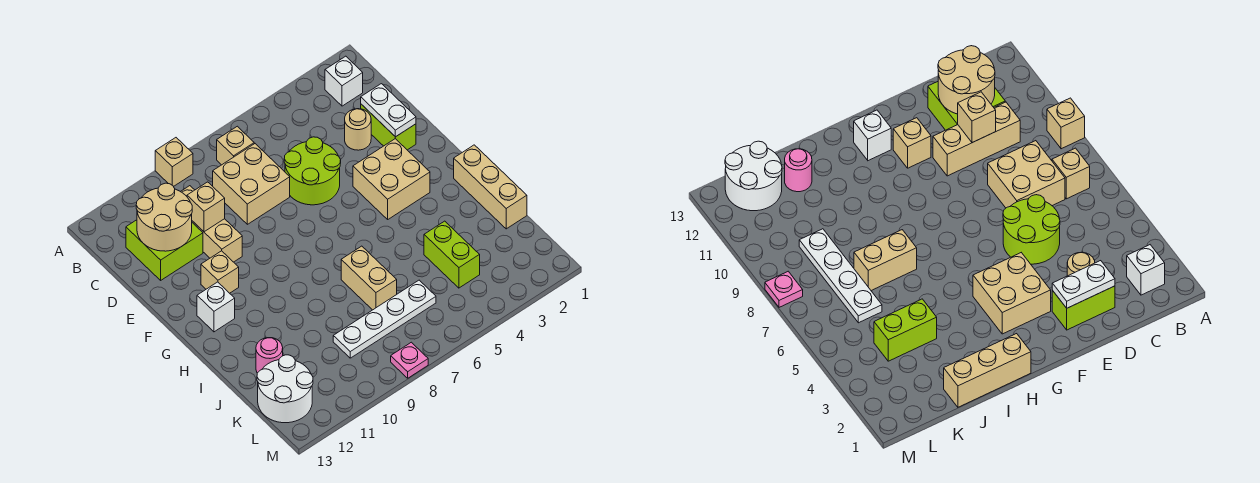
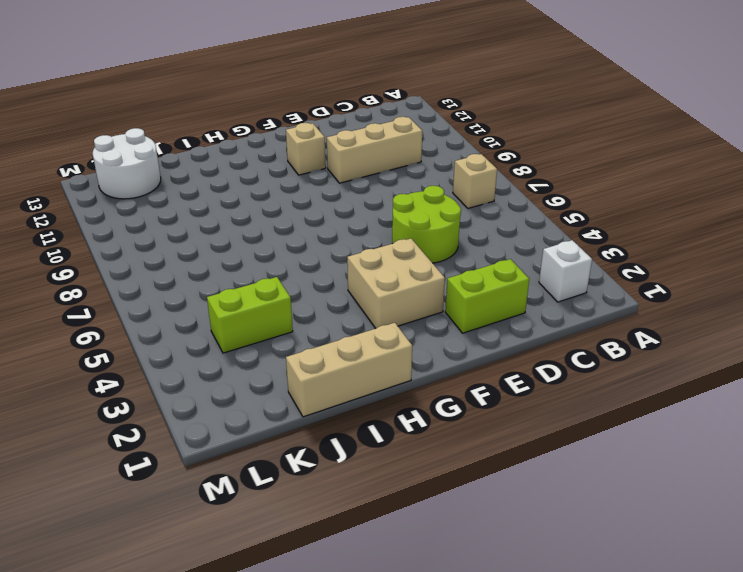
none -> tan brick A9 level 1
none -> tan brick C7:D8 level 1
none -> lime brick C11:D12 level 1

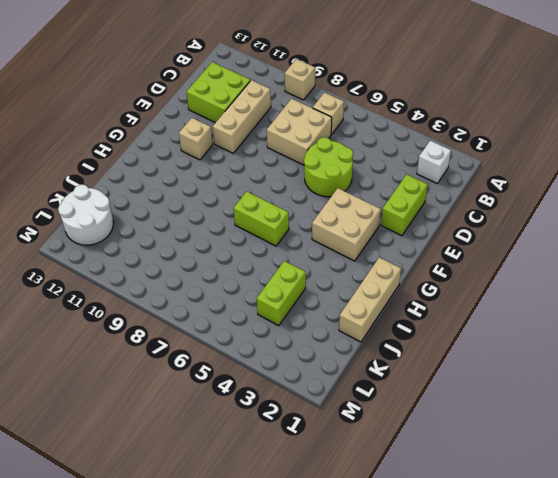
lime brick H6:H7 level 1 -> none
none -> tan round brick D3 level 1
none -> white brick G12 level 1
none -> tan brick I7:J7 level 1

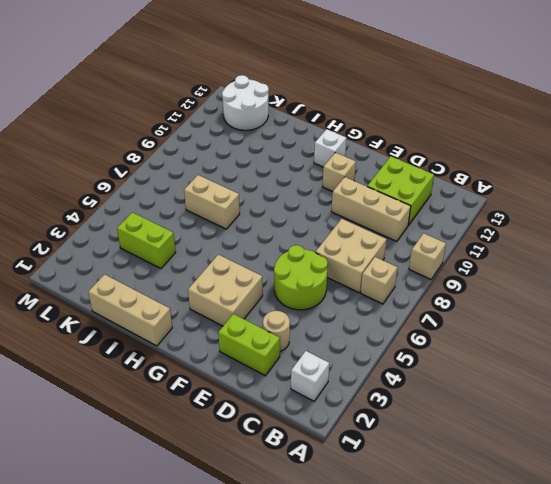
none -> pink round brick J12 level 1
none -> white plate K6:K9 level 1
none -> pink plate M8 level 1

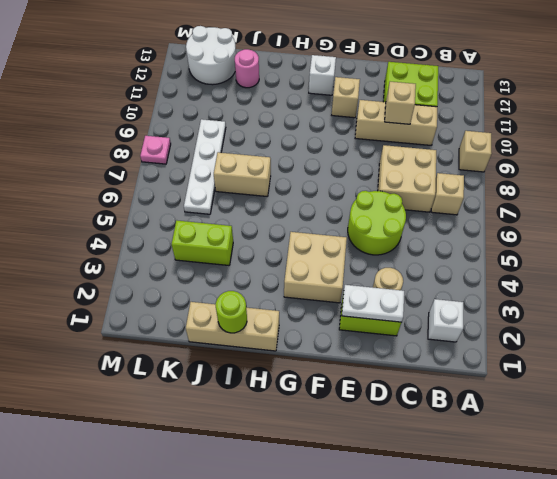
lime round brick I1 level 2 -> none
none -> tan round brick C11:D12 level 2

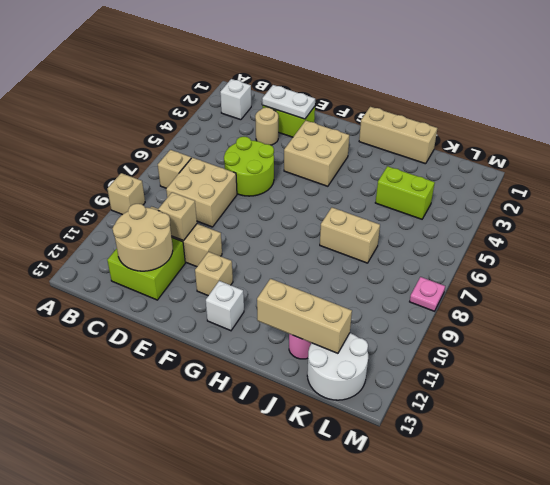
tan brick I12:K12 level 2 -> none
none -> white plate K6:K9 level 1

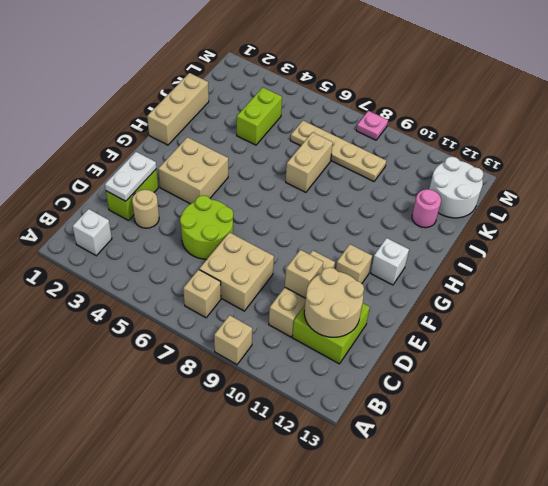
tan plate K6:K9 level 1 -> white plate K6:K9 level 1

